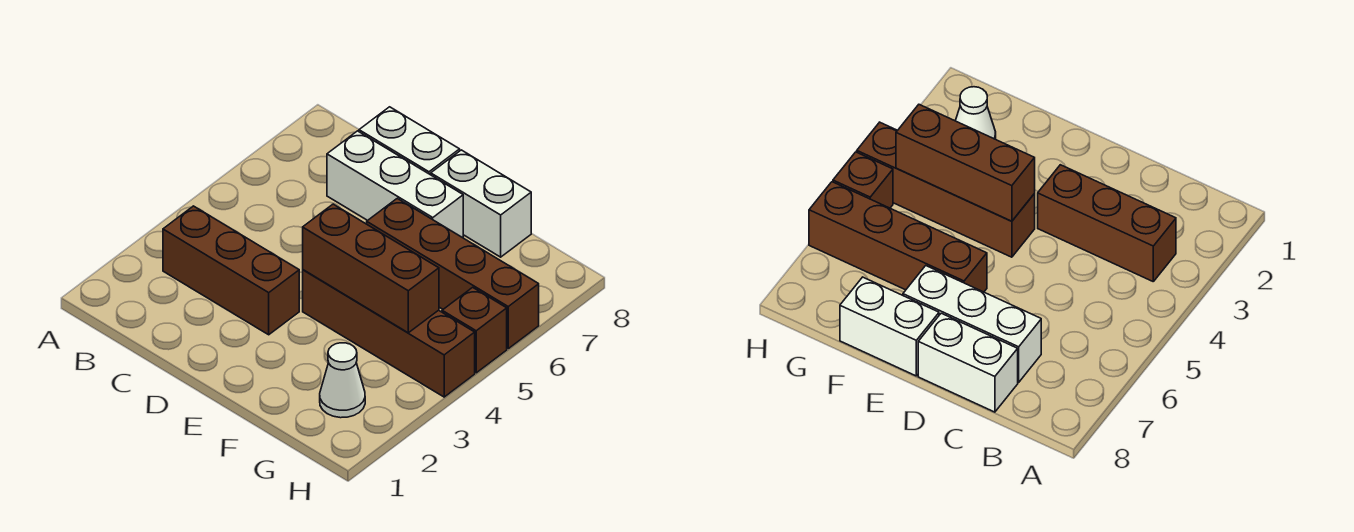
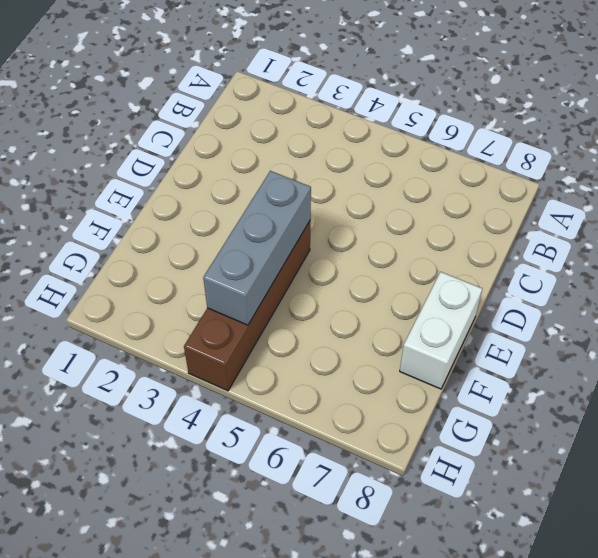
grey brick E4:G4 level 2 -> brown brick E4:G4 level 2
none -> brown brick B3:D3 level 1
none -> white brick C7:E7 level 1

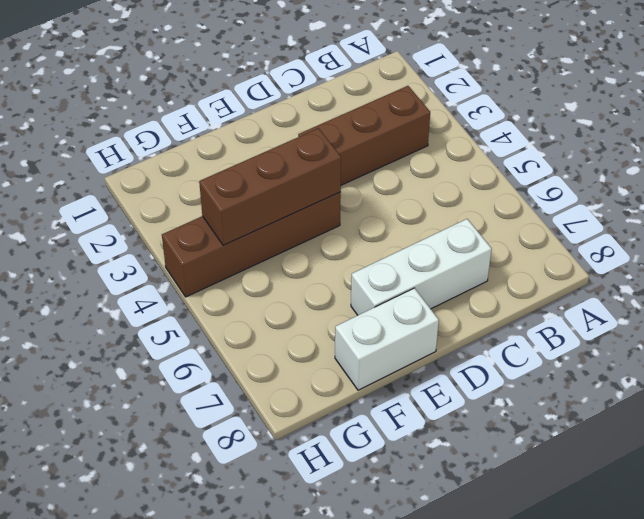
none -> white brick C8:D8 level 1
none -> brown brick E6:H6 level 1

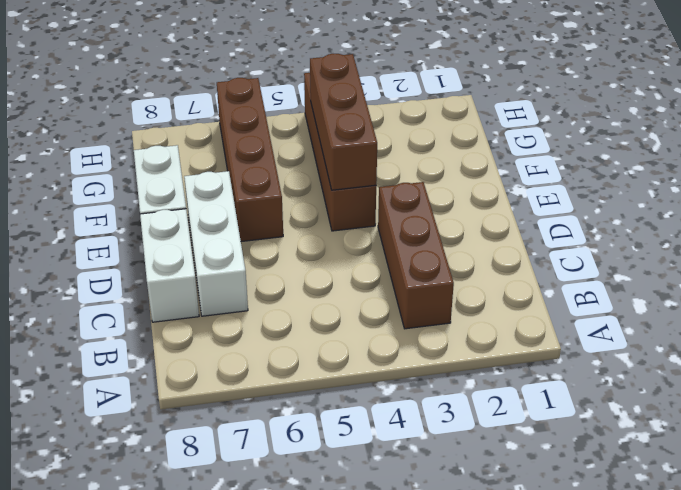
none -> white cone G2 level 1
none -> brown brick H5 level 1

